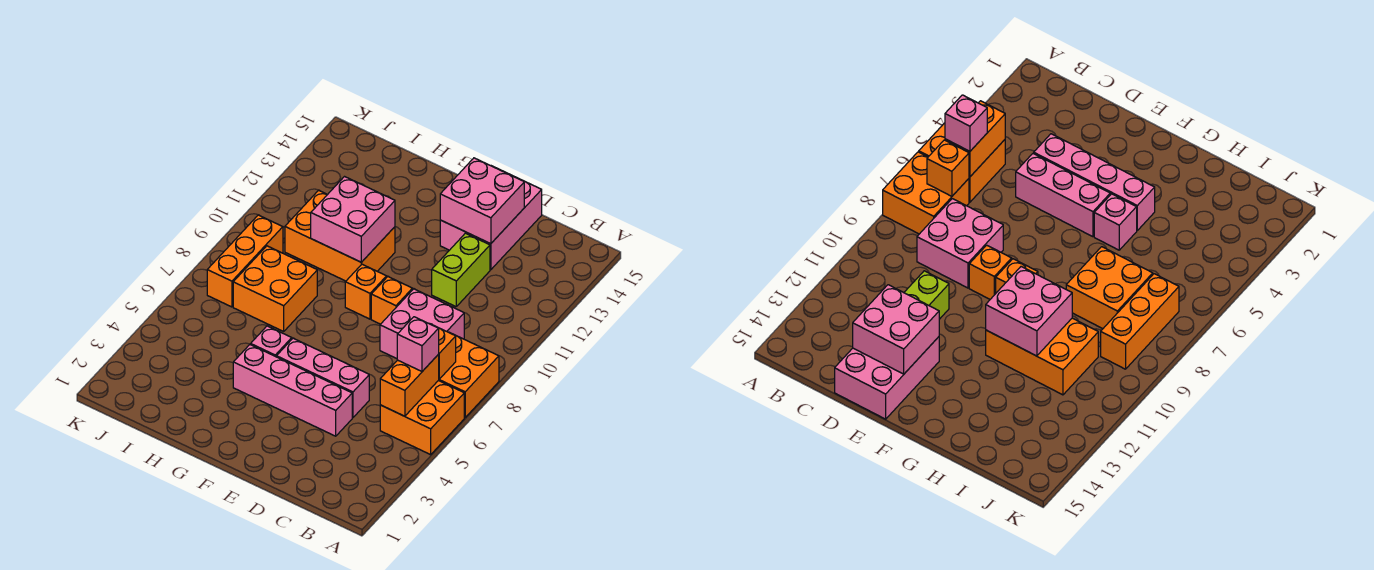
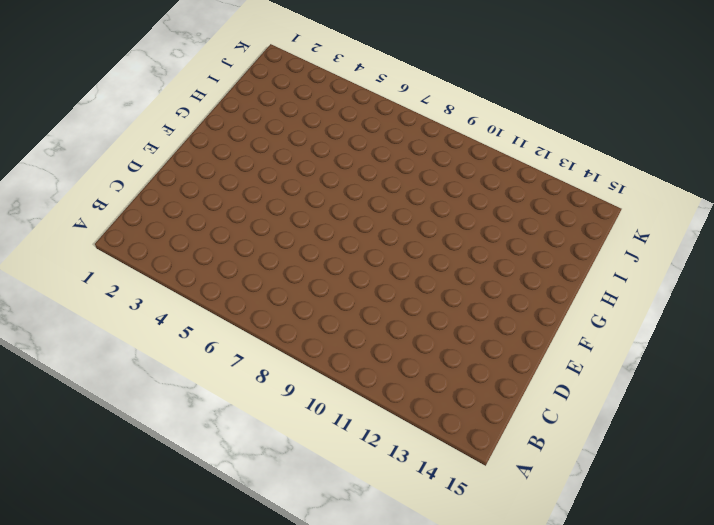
none -> orange brick A5:B6 level 1
none -> orange brick A7:B8 level 1
none -> pink brick C8:D9 level 1

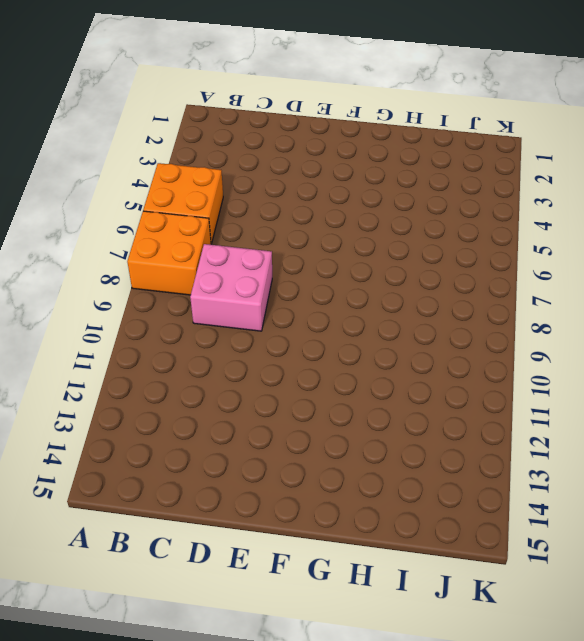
none -> pink brick D4:G4 level 1
none -> pink brick D5:F5 level 1
none -> lime brick D11:D12 level 1

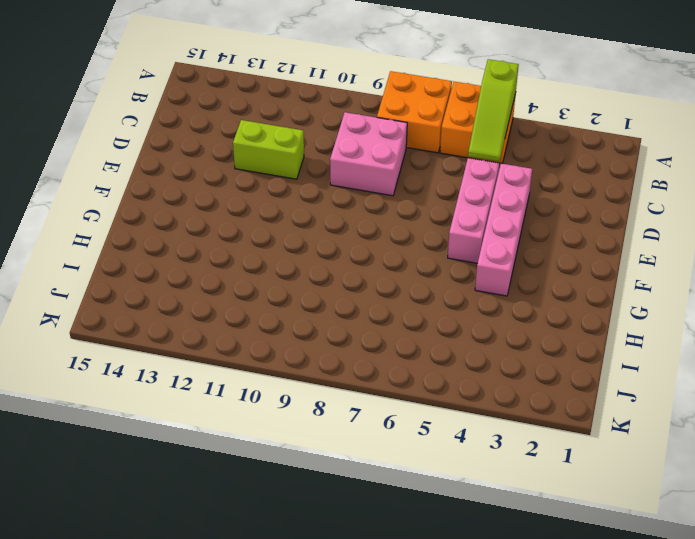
lime slope A5:C5 level 2 top A -> orange brick B5:B6 level 2
none -> pink brick D13:E15 level 1
none -> orange brick E9 level 1
none -> orange brick F9 level 1

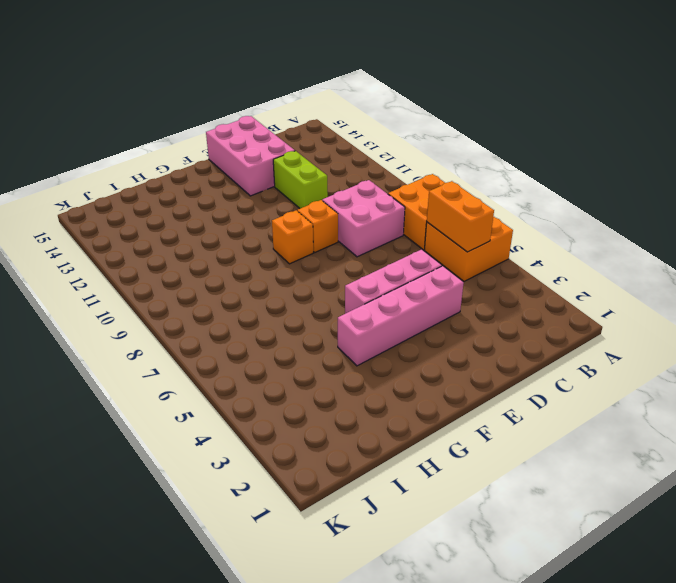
none -> pink brick G5 level 1
none -> orange brick G10:I11 level 1
none -> orange brick H7:I8 level 1

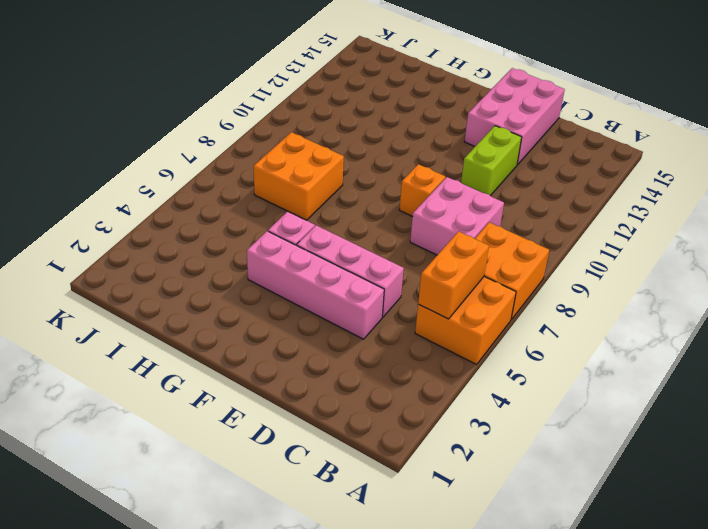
none -> orange brick F9 level 1
none -> orange brick G10:I11 level 1
none -> orange brick J7:J9 level 1

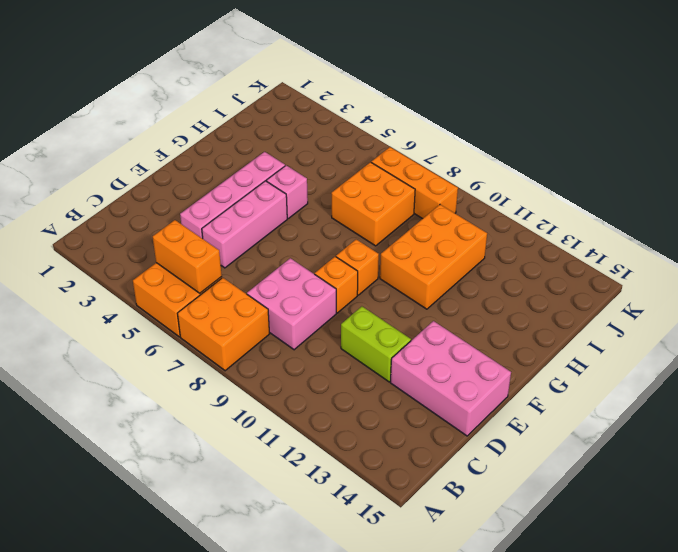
none -> orange brick B7 level 2
none -> pink brick D13:E14 level 2
none -> pink brick G10:H11 level 2

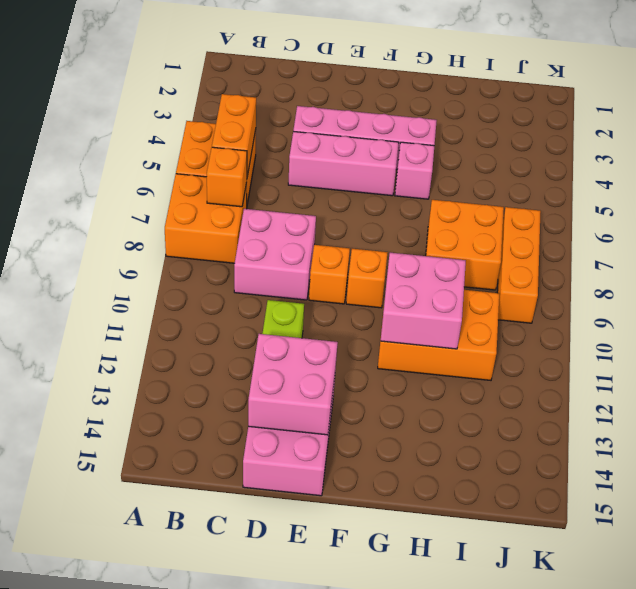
none -> pink brick B6 level 3

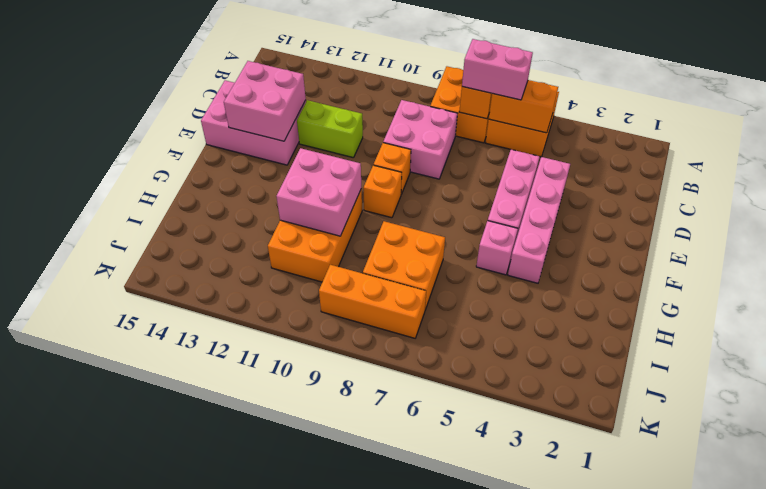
pink brick B6:B7 level 3 -> pink brick B6 level 3

